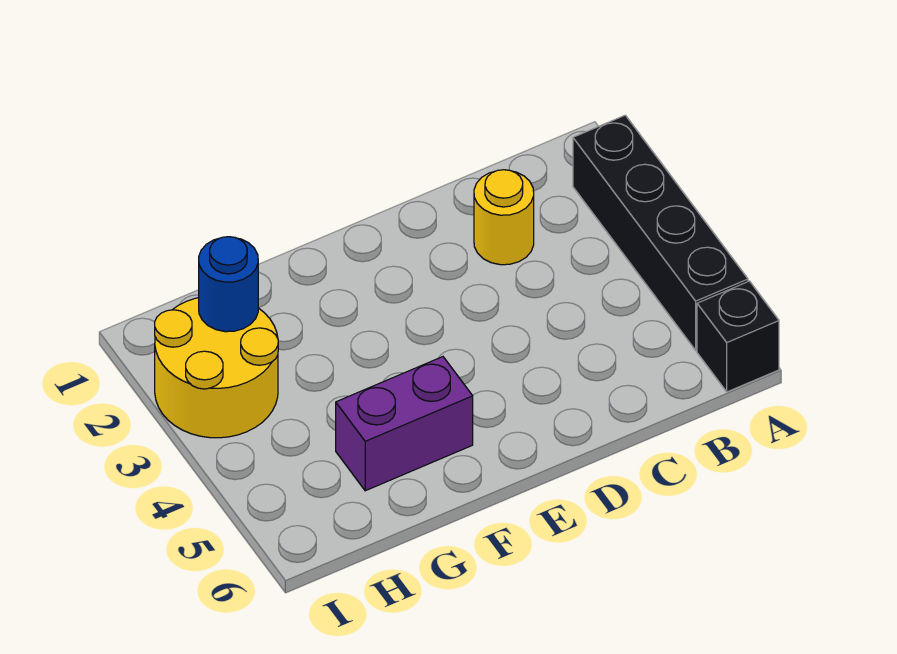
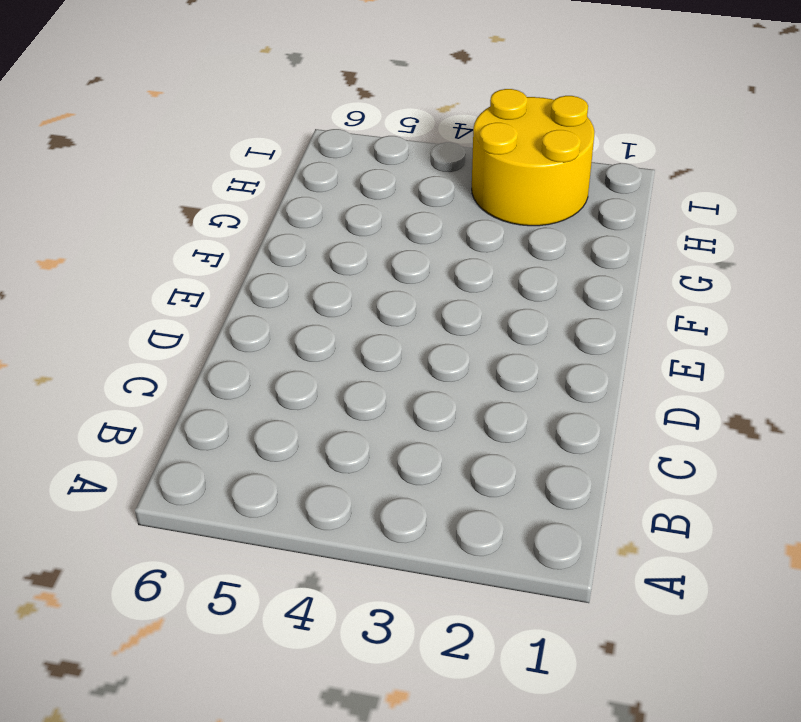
none -> black brick A2:A5 level 1
none -> black brick A6 level 1

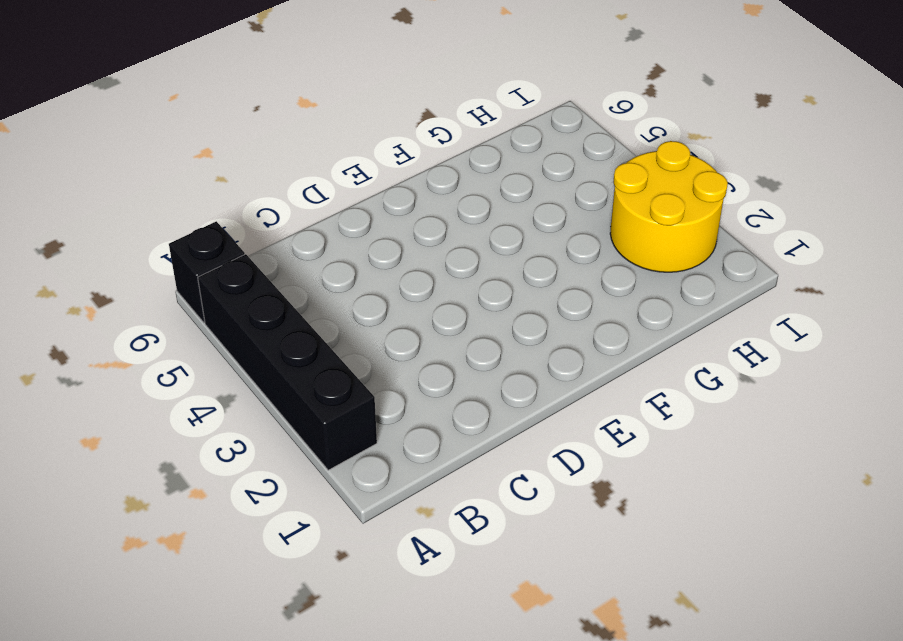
none -> yellow round brick C2 level 1
none -> purple brick F5:G5 level 1

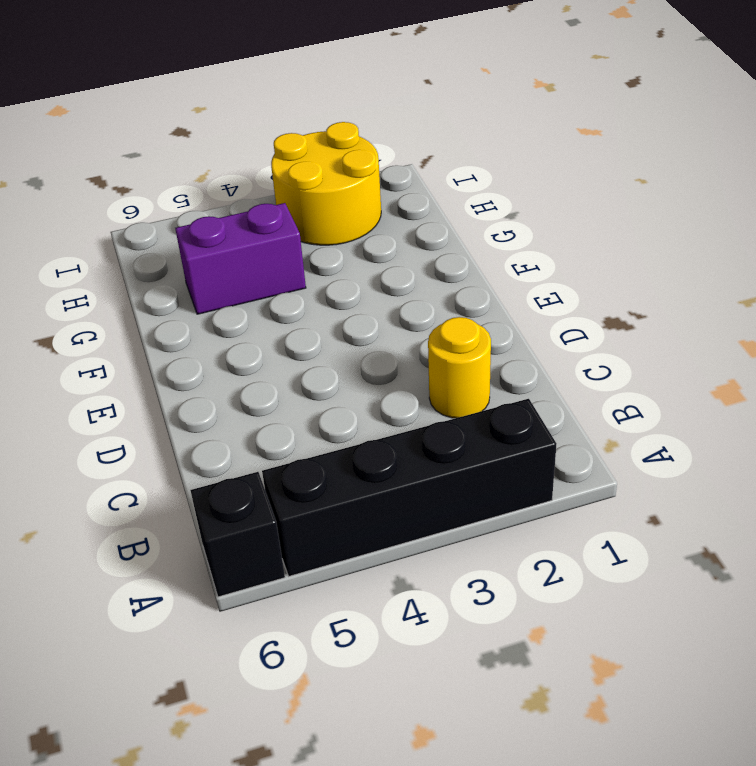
purple brick G4:G5 level 1 -> purple brick F5:G5 level 1
none -> blue round brick H2 level 2

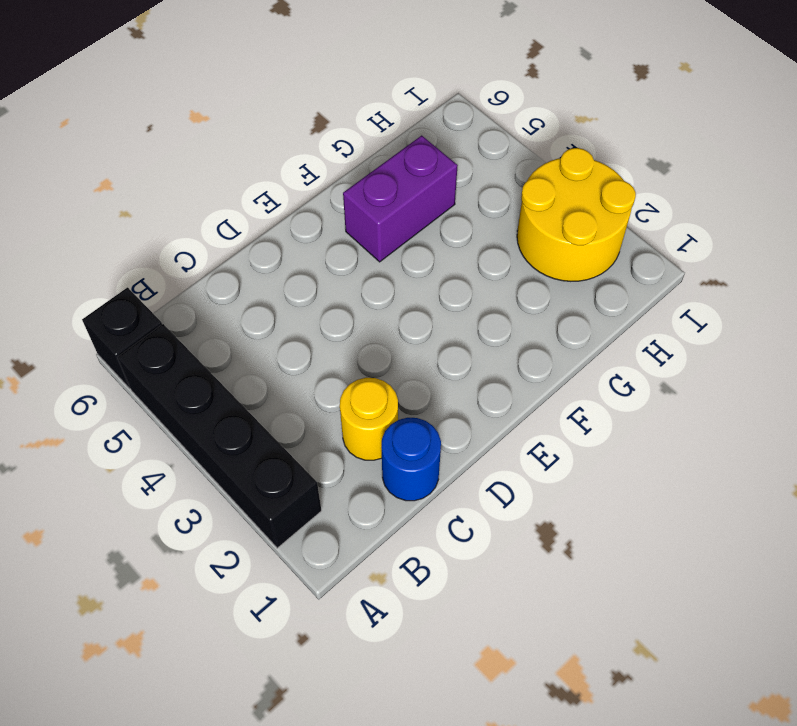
blue round brick C1 level 1 -> blue round brick H2 level 2

